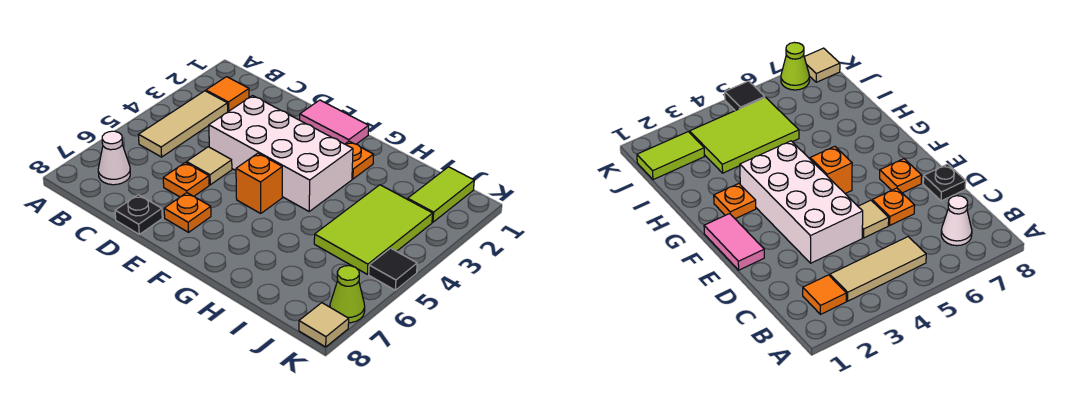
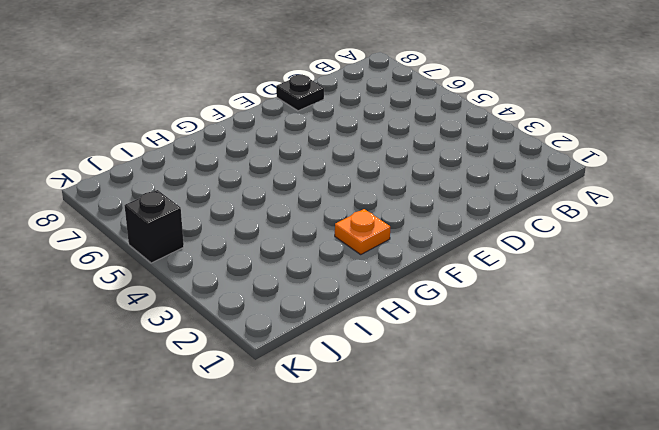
black brick K5 level 1 -> black tile K5 level 1
none -> orange tile B2 level 1
none -> tan tile B3:B5 level 1
none -> white cone B7 level 1

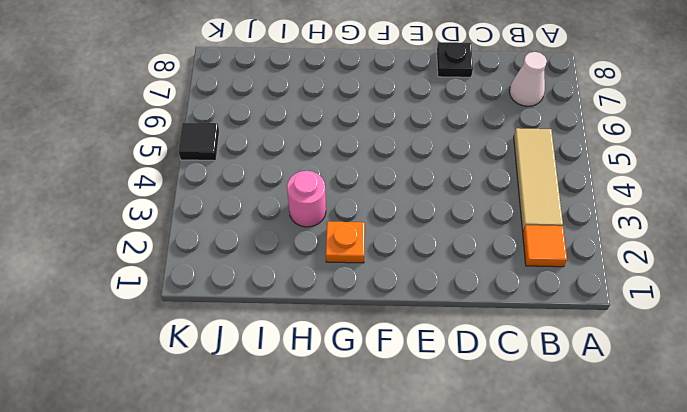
pink round brick H3 level 1 -> none
none -> white brick D3:G4 level 1
none -> tan tile D5 level 1
none -> orange plate D6 level 1

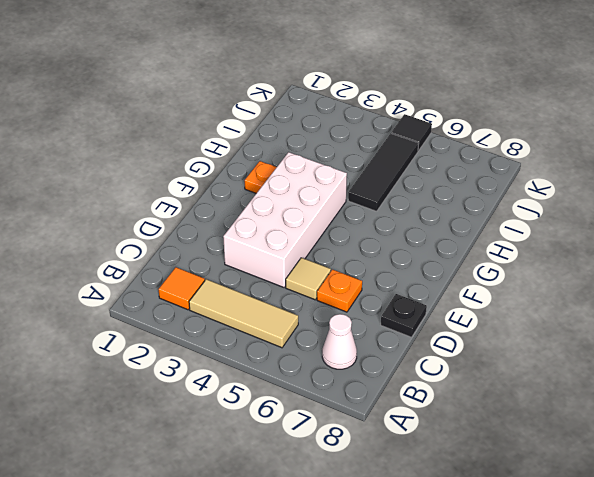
black tile H5:J5 level 1 -> lime tile I3:J5 level 1
none -> pink tile E1:F1 level 1
none -> orange plate E7 level 1
none -> orange brick F5 level 1

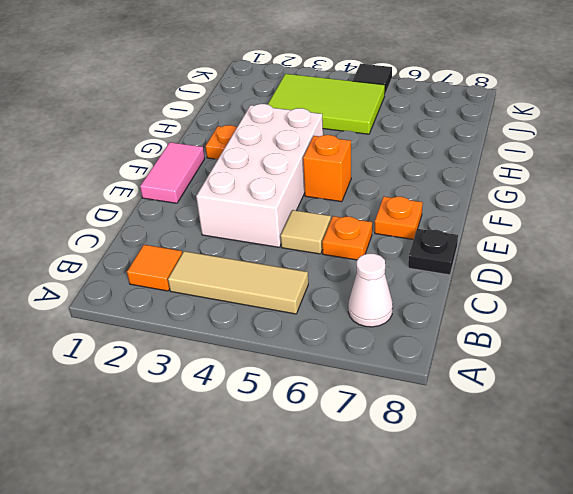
none -> lime tile J1:J2 level 1
none -> lime cone K7 level 1
none -> tan tile K8 level 1

